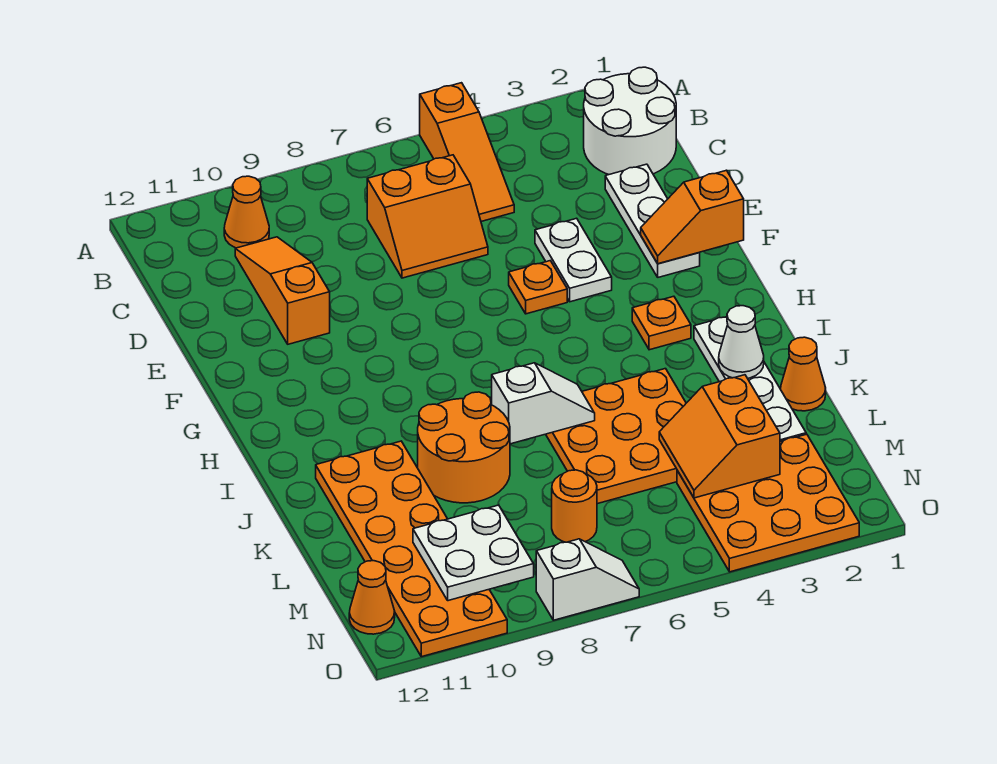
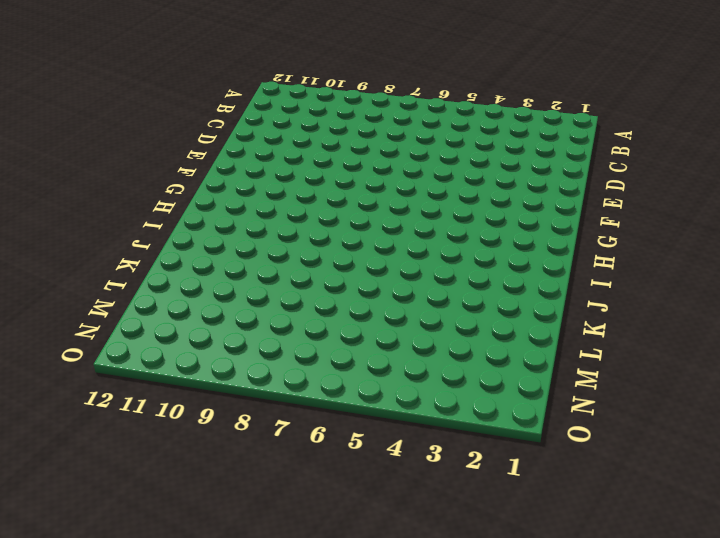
none -> orange slope A5:C5 level 1 top A
none -> white round brick B1:C2 level 1
none -> orange cone B10 level 1

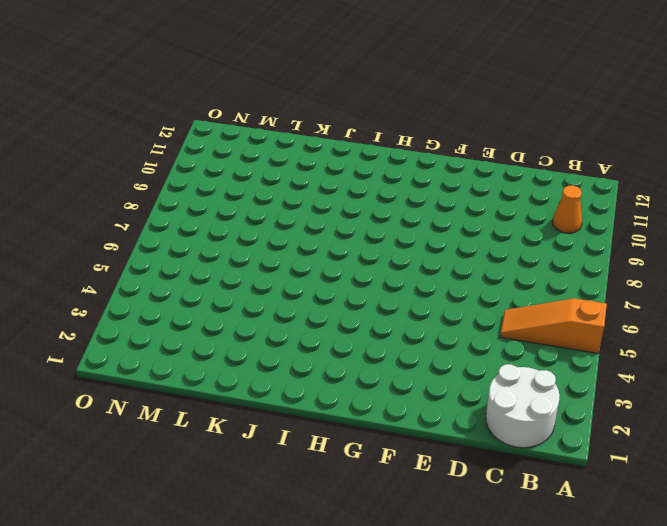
none -> orange slope C6:D7 level 1 top C
none -> orange slope C10:E10 level 1 top E
none -> white plate D2:F2 level 1

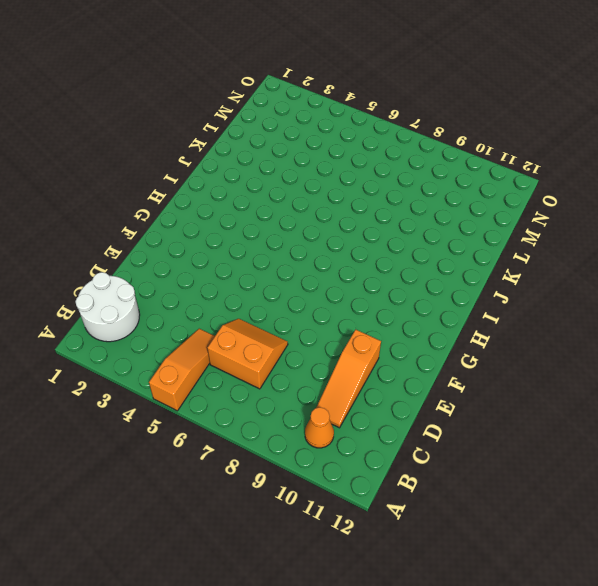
none -> white plate D2:F2 level 1
none -> white plate E4:F4 level 1
none -> orange plate F5 level 1

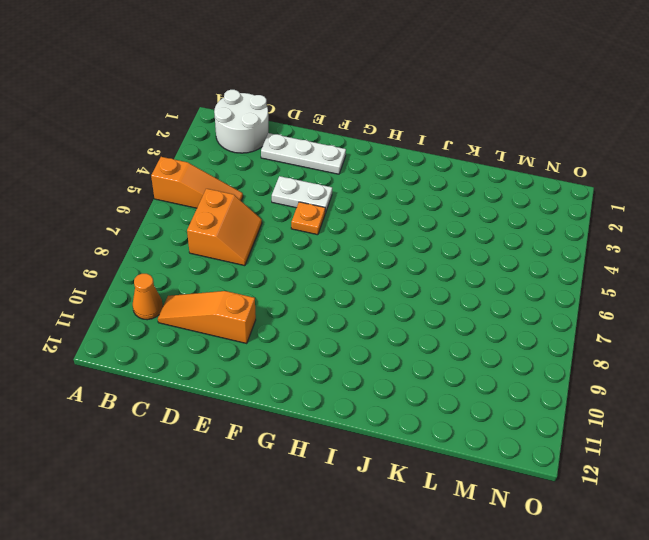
none -> orange plate H3 level 1
none -> white plate I2:L2 level 1
none -> orange plate J4:L6 level 1

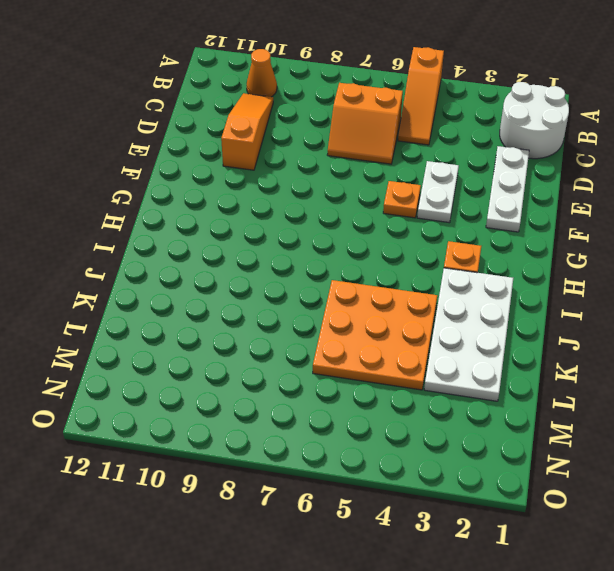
white plate I2:L3 level 1 -> white plate I2:L2 level 1
none -> orange round brick J8:K9 level 1
none -> orange plate J10:O11 level 1
none -> orange cone K1 level 1

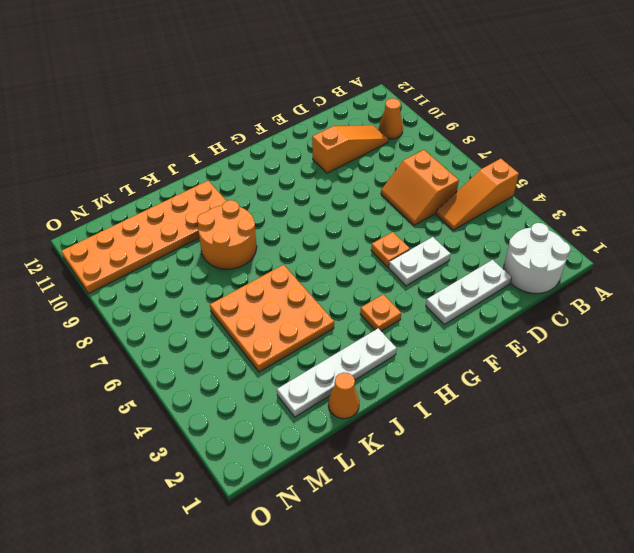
none -> orange plate M2:O4 level 1
none -> orange round brick M7 level 1
none -> orange cone N12 level 1

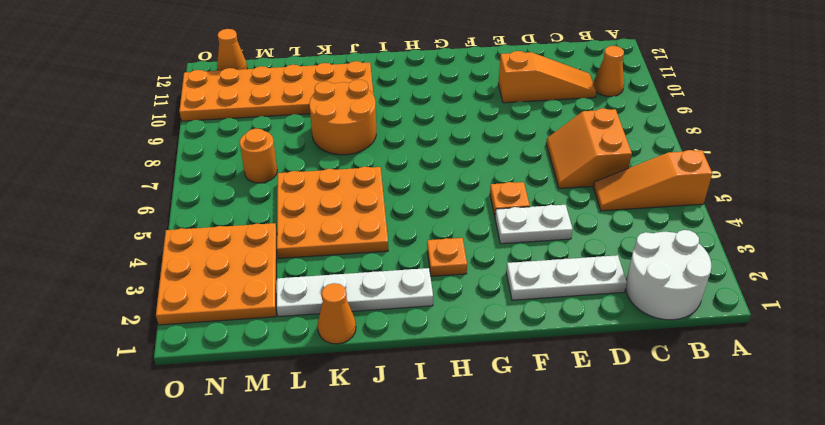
none -> white slope O7:O8 level 1 top 8
none -> orange slope F1:F2 level 2 top 1
none -> white cone J2 level 2

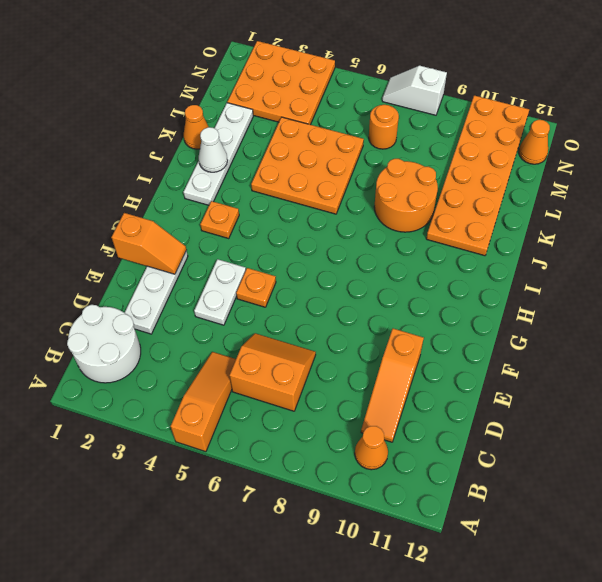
none -> white slope J6:J7 level 2 top 7
none -> orange slope L3:M4 level 2 top 3
none -> white plate M9:N10 level 2

